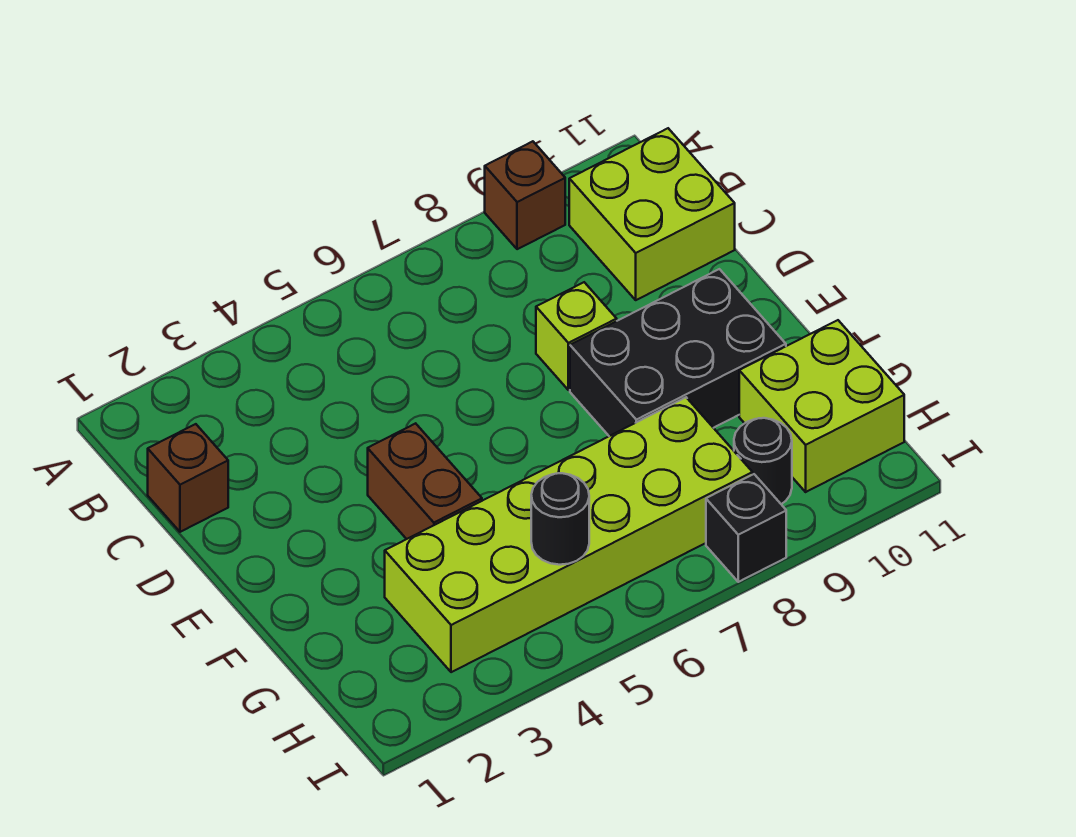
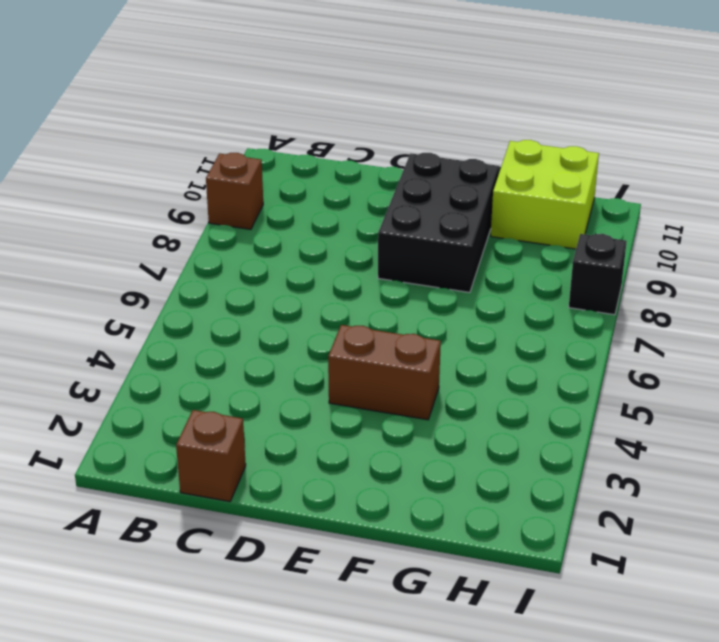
none -> lime brick B10:C11 level 1
none -> lime brick D8 level 1

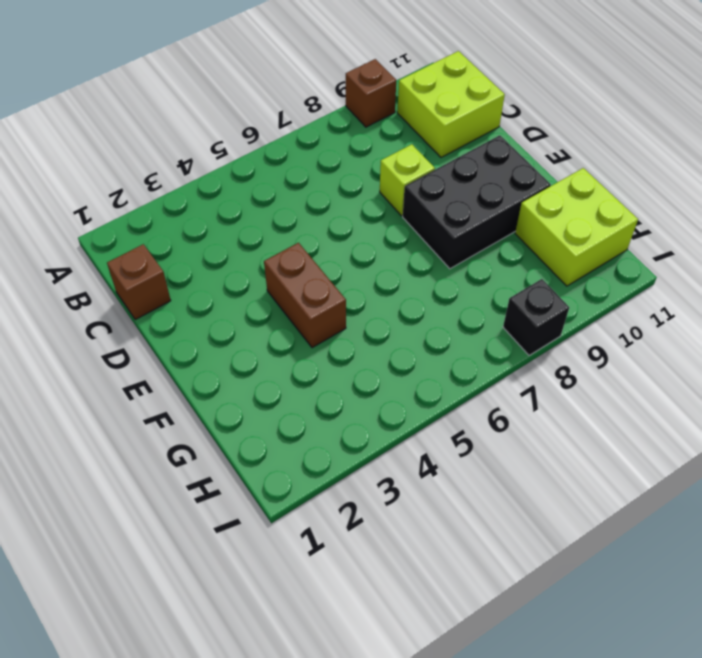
none -> lime brick G3:H8 level 1
none -> black round brick H9 level 1

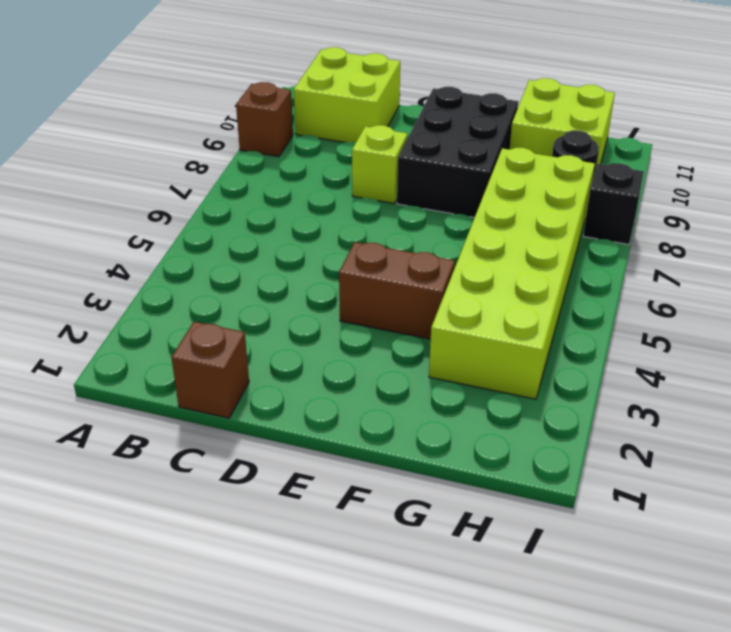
none -> black round brick H5 level 2

